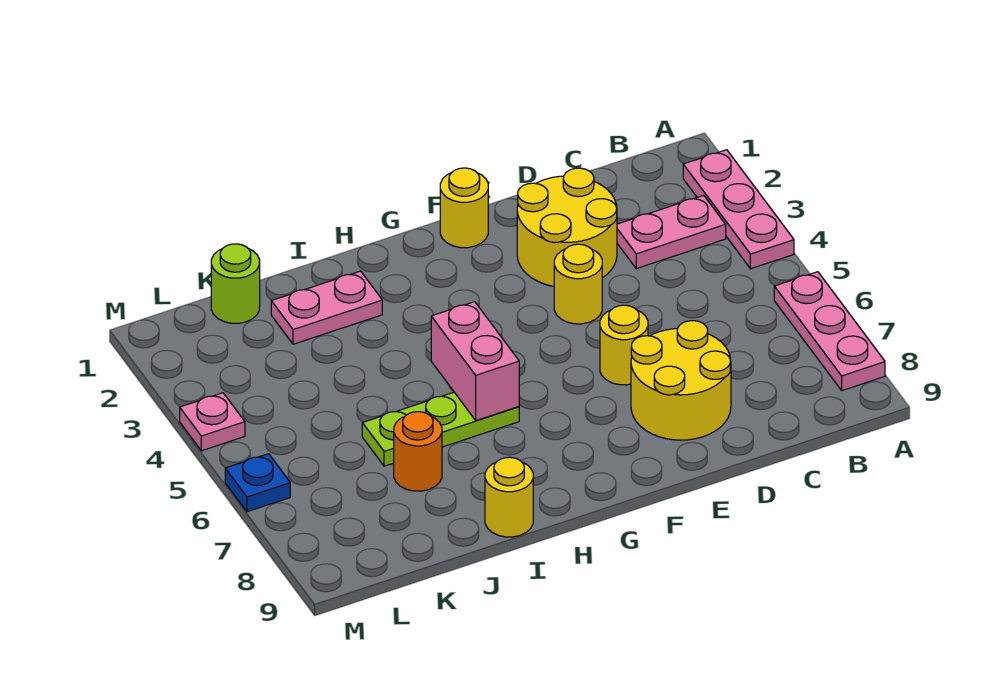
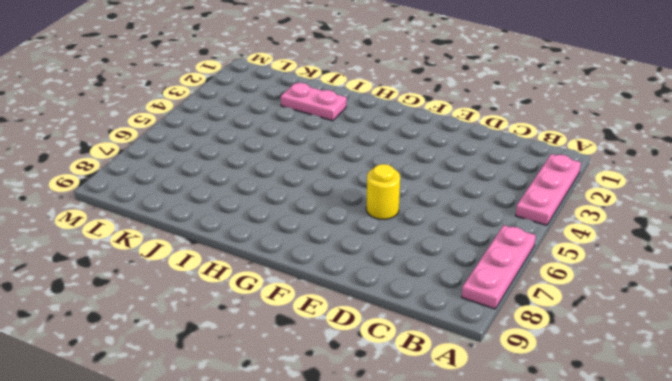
none -> pink plate B3:C3 level 1
none -> yellow round brick D2:E3 level 1
none -> yellow round brick D7:E8 level 1

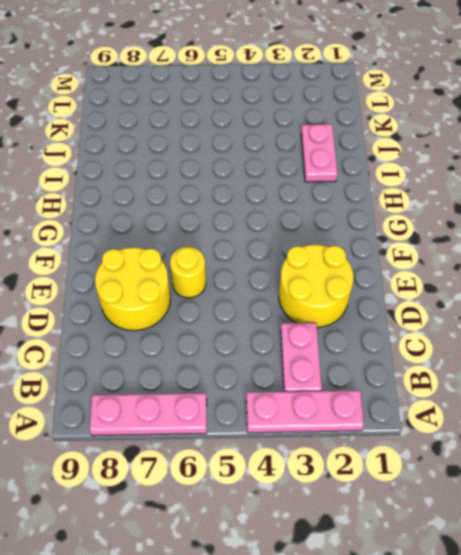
none -> yellow round brick E4 level 1
none -> yellow round brick F1 level 1
none -> lime plate H6:J6 level 1

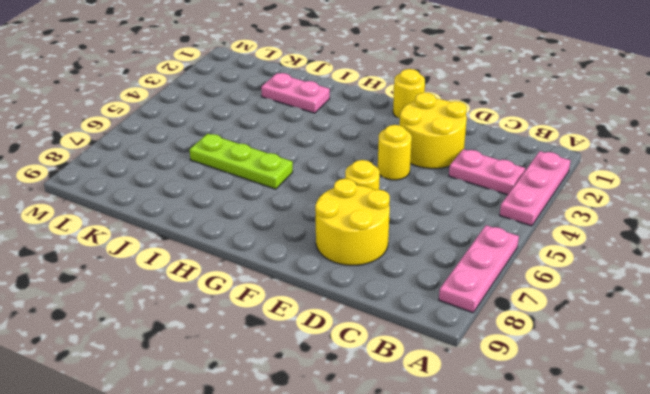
none -> yellow round brick I9 level 1
none -> orange round brick J7 level 1
none -> lime round brick K1 level 1

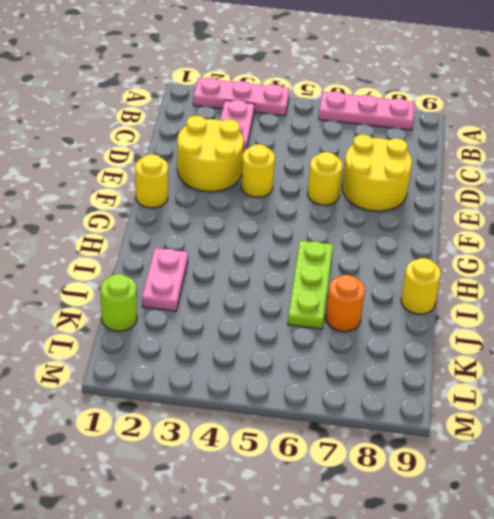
none -> pink plate M4 level 1
none -> blue plate M6 level 1
none -> pink brick H5:H6 level 2

